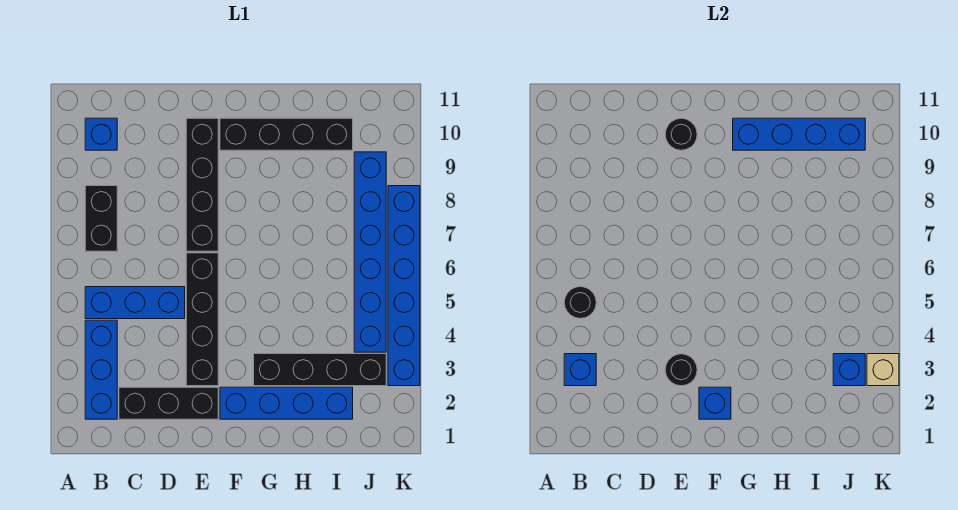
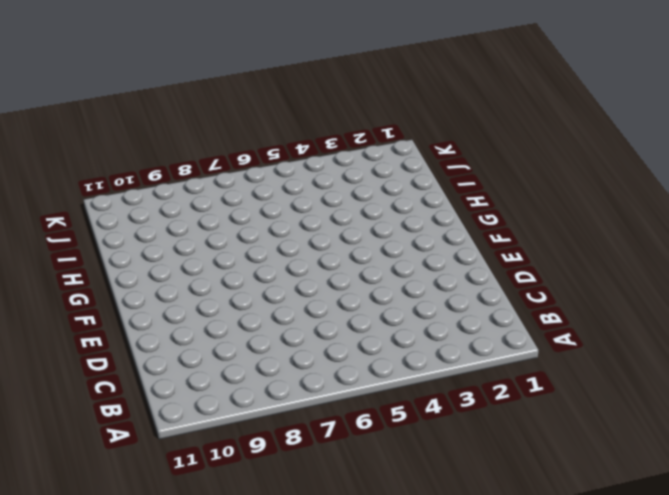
none -> blue brick B2:B4 level 1
none -> blue brick B5:D5 level 1
none -> black brick B7:B8 level 1

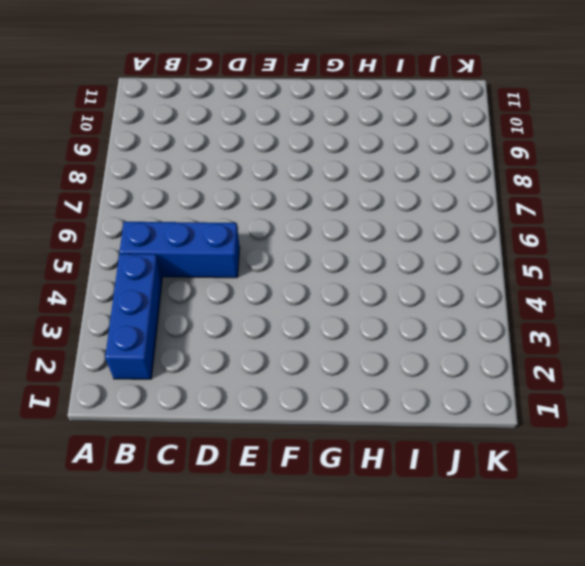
none -> black brick B7:B8 level 1
none -> blue brick B10 level 1
none -> black brick C2:E2 level 1

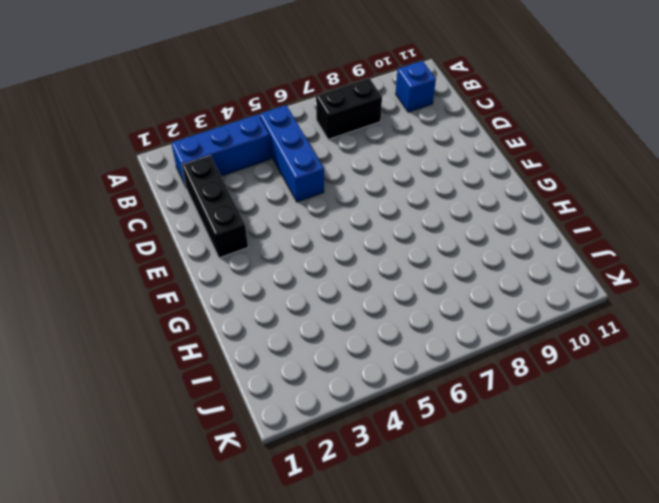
none -> black brick E3:E6 level 1
none -> black brick E7:E10 level 1
none -> blue brick F2:I2 level 1

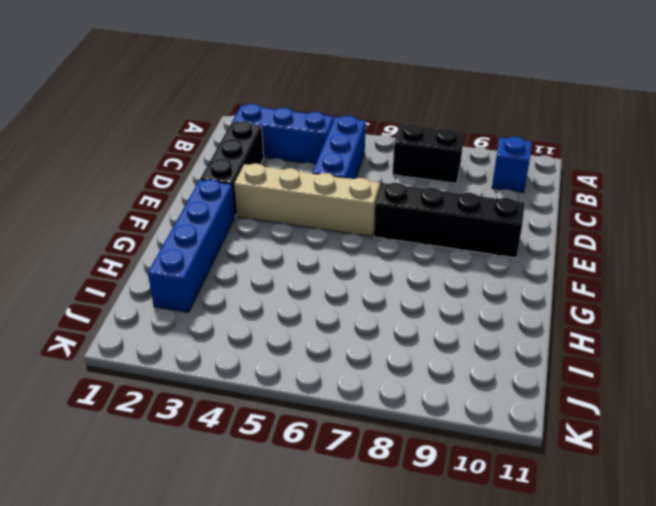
tan brick E3:E6 level 1 -> black brick E3:E6 level 1
none -> black brick F10:I10 level 1
none -> black brick G3:J3 level 1
none -> blue brick J4:J9 level 1

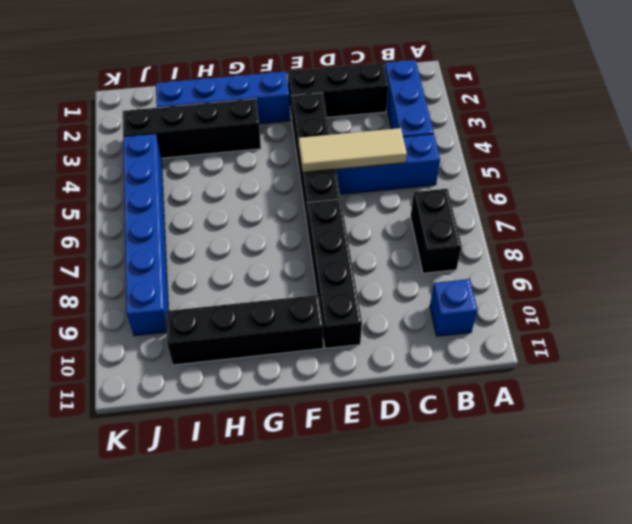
tan tile C5:E5 level 2 -> none
none -> blue brick K3:K8 level 1
none -> blue brick B3 level 2
none -> black round brick B5 level 2

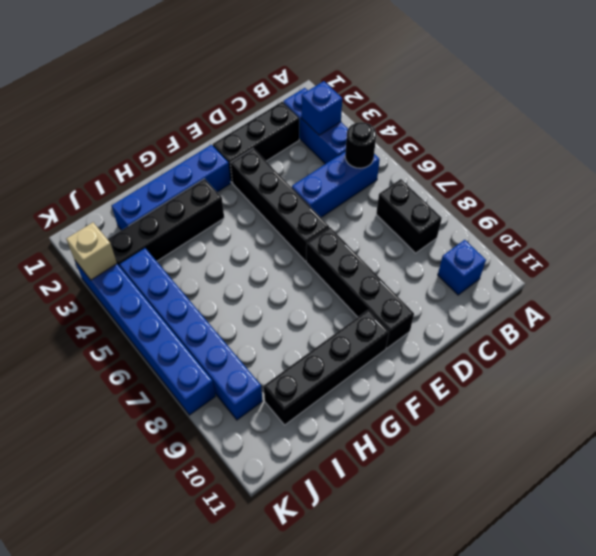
none -> black round brick E3 level 2
none -> black round brick E10 level 2
none -> blue brick F2 level 2

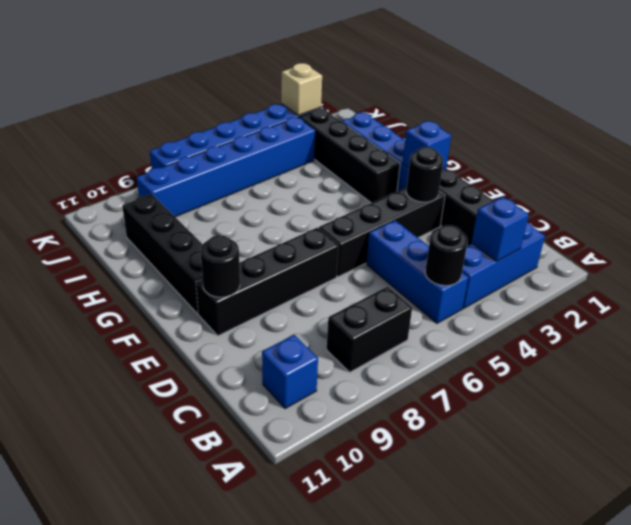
none -> blue brick G10:J10 level 2
none -> blue brick J3 level 2

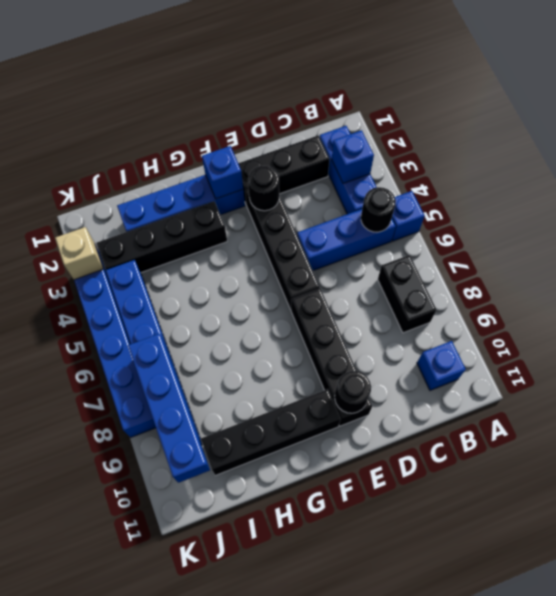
blue brick A5 level 1 -> blue brick J3 level 2
blue brick J7:J10 level 2 -> blue brick G10:J10 level 2

